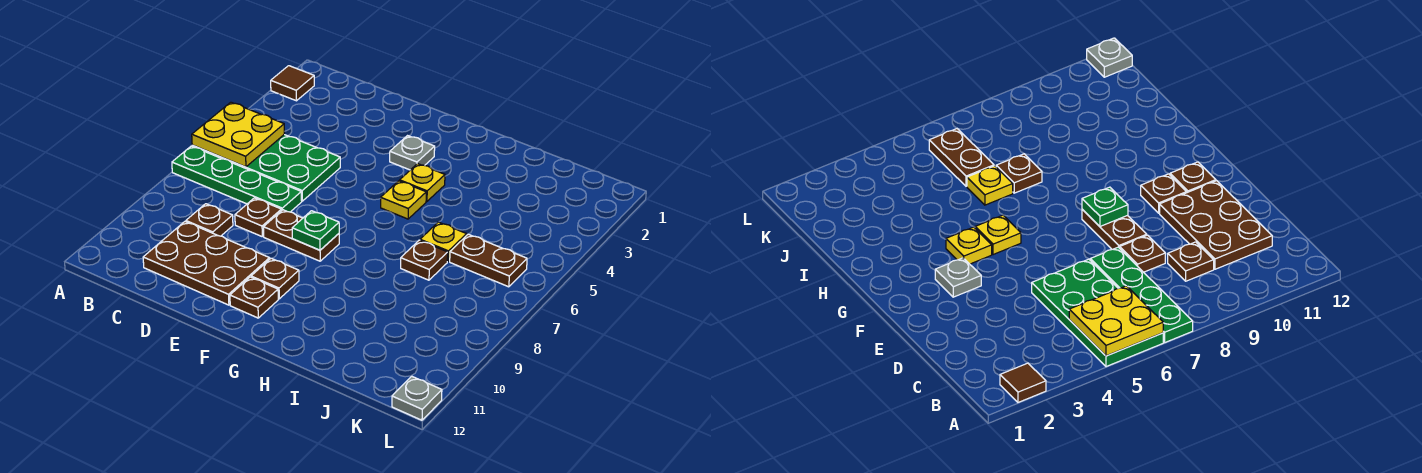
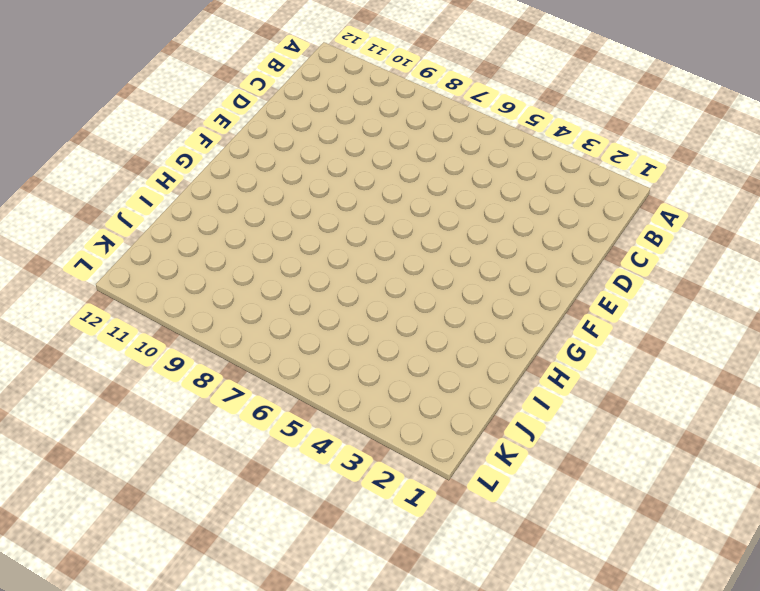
none -> brown tile A2 level 1
none -> green plate A5:D6 level 1
none -> green plate A7:D7 level 1

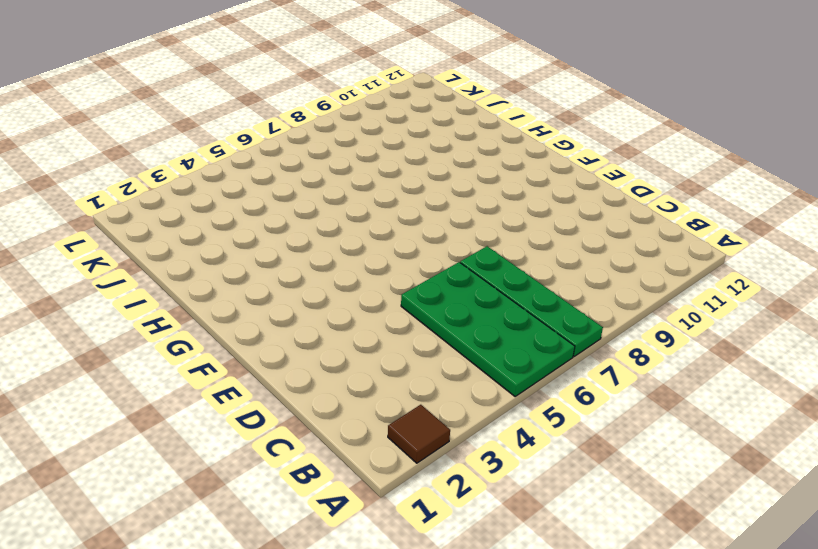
none -> brown plate C9 level 1
none -> brown plate C10:E11 level 1
none -> brown plate D8 level 1

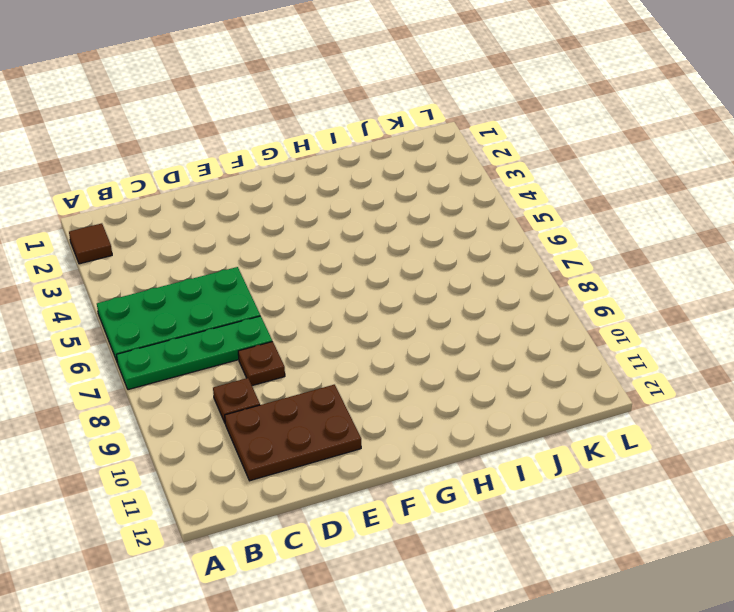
none -> brown plate E8:F8 level 1
none -> grey plate F3 level 1
none -> brown plate F10 level 1

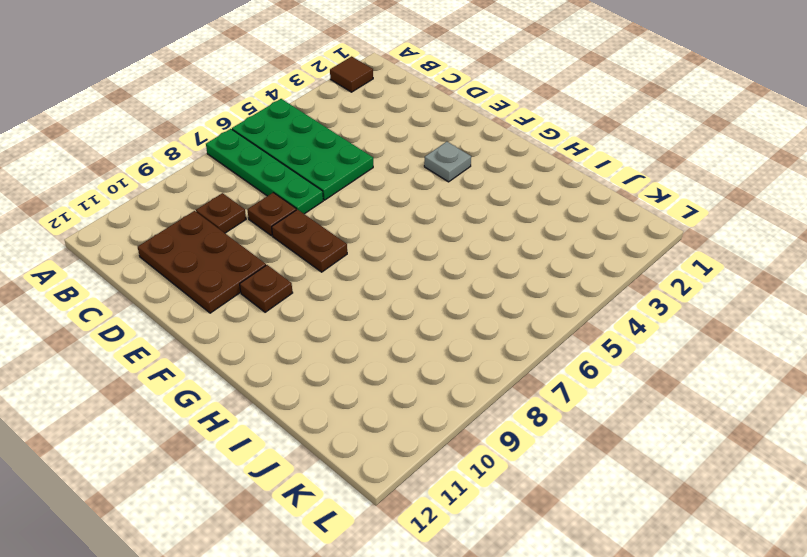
none -> brown plate F11 level 1
none -> yellow plate G4 level 1
none -> yellow plate G5 level 1

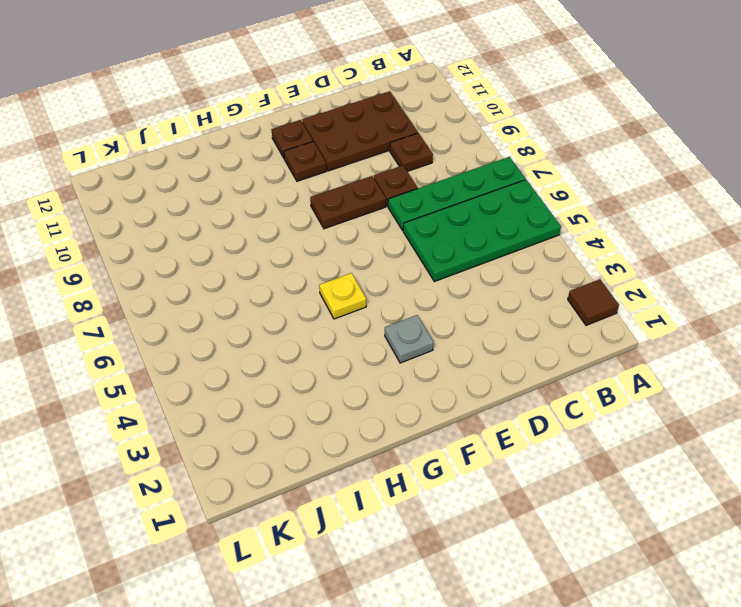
none -> yellow plate G4 level 1
none -> yellow plate I6 level 1
none -> brown plate I7 level 1

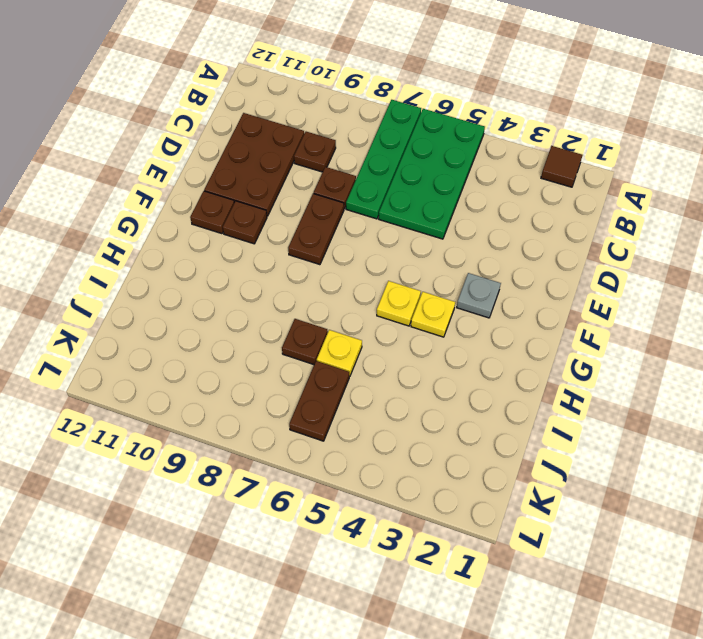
none -> grey plate L12 level 1
none -> yellow plate A5:B6 level 2
none -> green plate F8 level 2

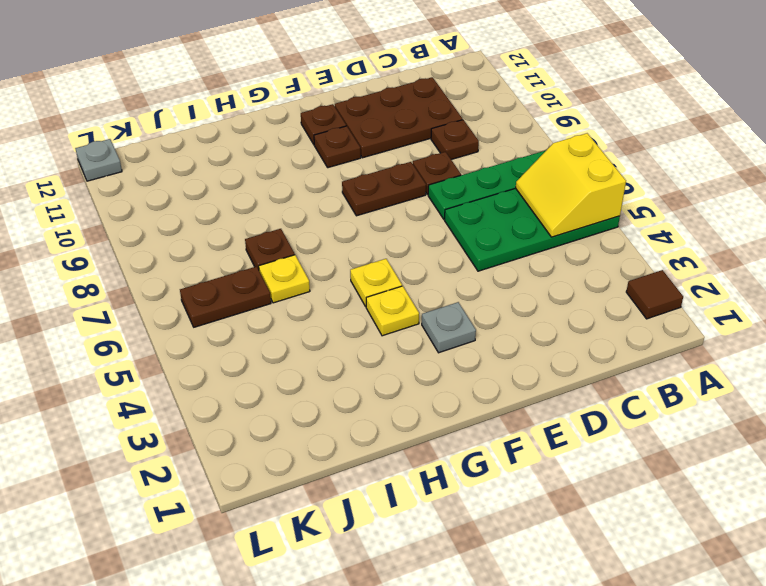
yellow slope A5:B6 level 2 top A -> yellow plate A5:B6 level 2
none -> green plate F8 level 2

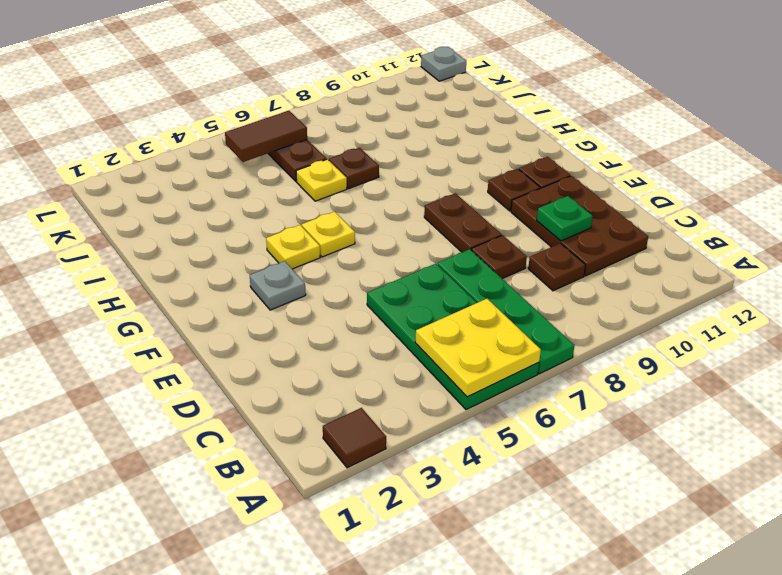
green plate D10 level 2 -> green plate F8 level 2
brown tile K5:K6 level 2 -> none

